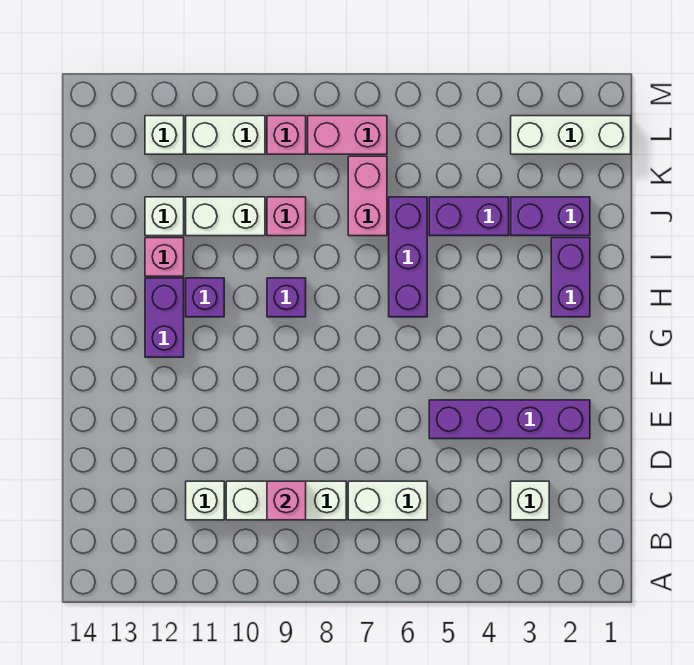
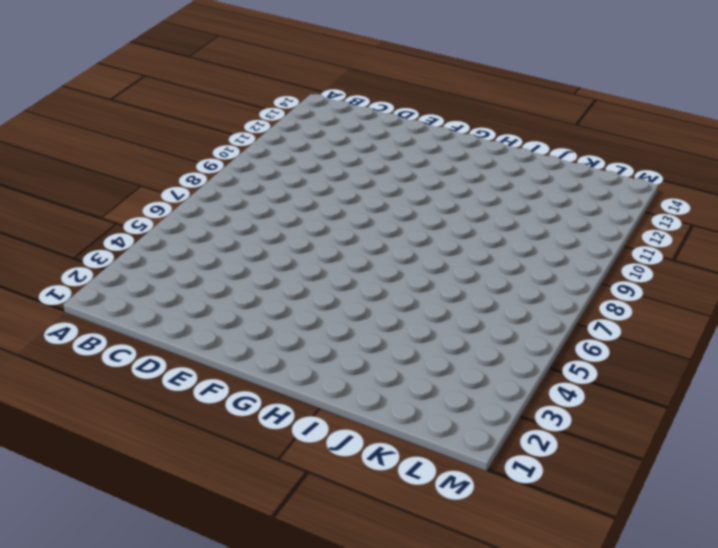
none -> white brick C3 level 1
none -> white brick C6:C7 level 1
none -> white brick C8:C10 level 1

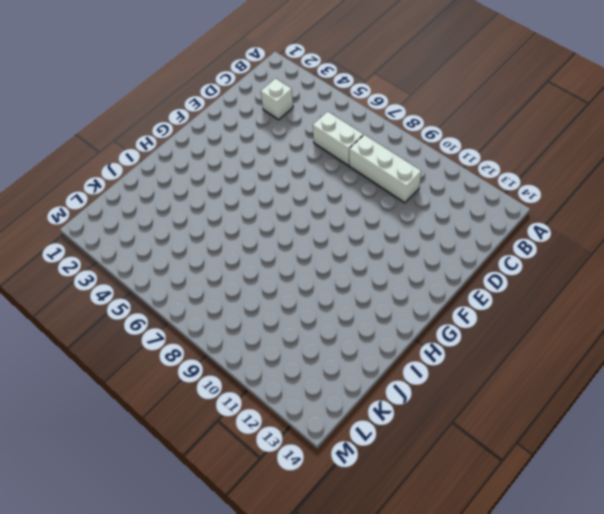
none -> white brick C11 level 1
none -> purple brick E2:E5 level 1
none -> purple brick G12:H12 level 1

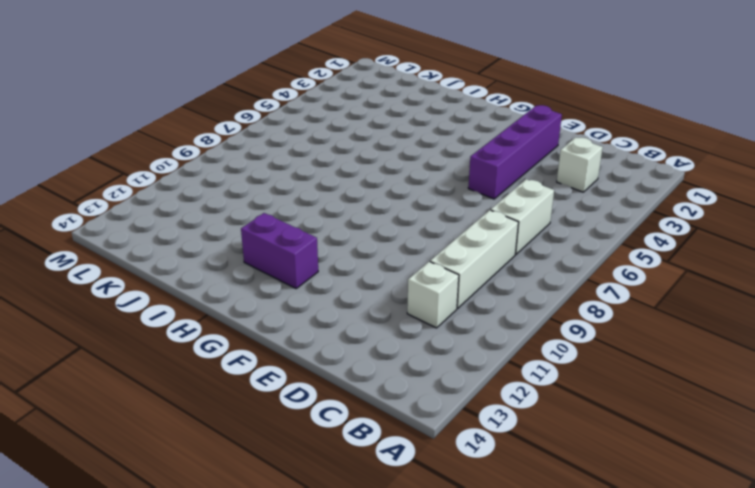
none -> purple brick H2:I2 level 1
none -> purple brick H6:J6 level 1
none -> purple brick H9 level 1

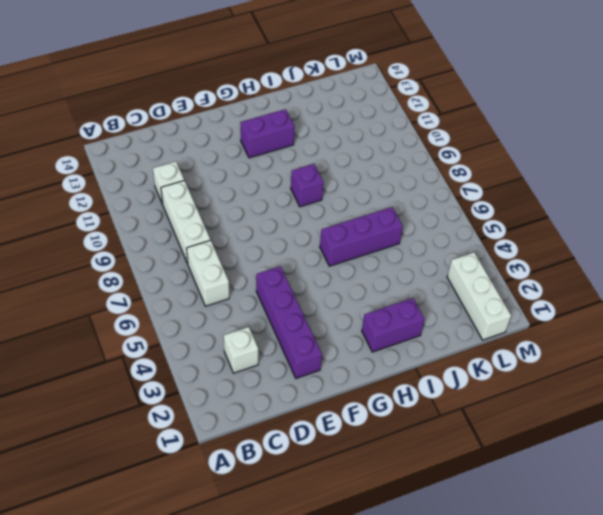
none -> purple brick H11 level 1
none -> pink brick I12 level 1
none -> purple brick J2:J3 level 1

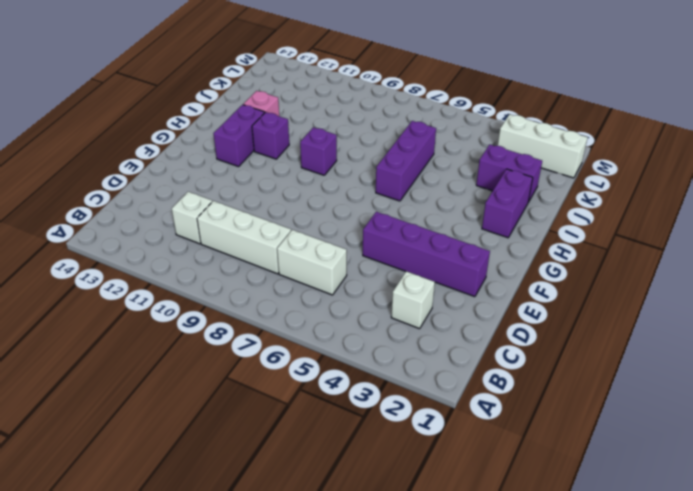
none -> purple brick J4:J5 level 1
none -> pink brick J7:K7 level 1
none -> pink brick J9 level 1

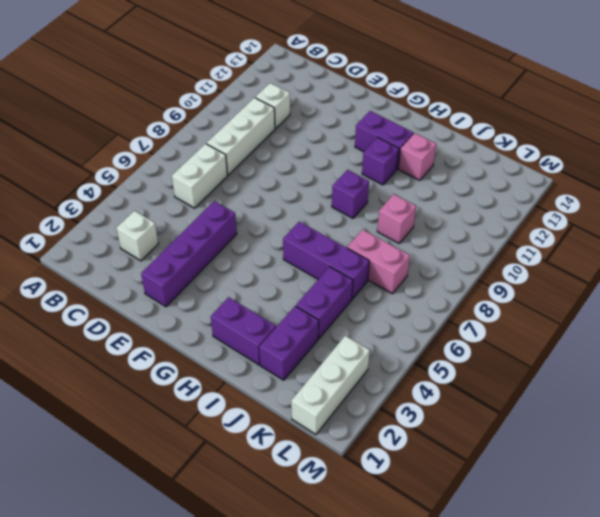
none -> white brick J10:J11 level 1
none -> white brick J12 level 1
none -> pink brick L7:L8 level 1

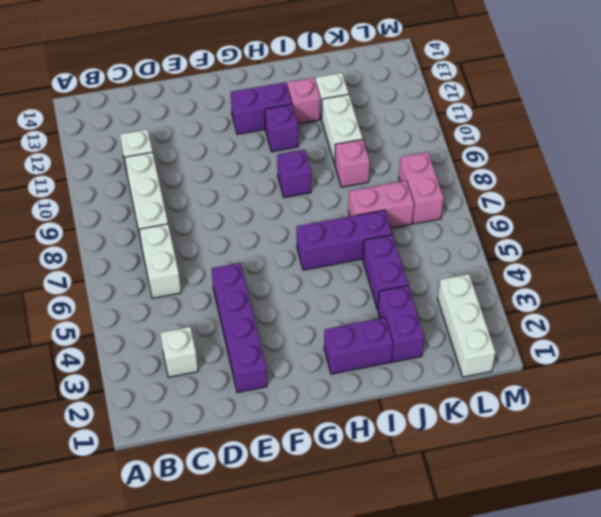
none -> pink brick L9 level 1
none -> white brick L10:L11 level 1
none -> white brick L12 level 1

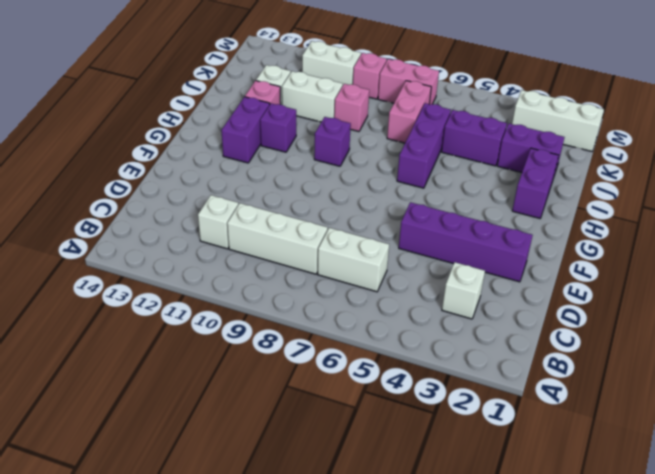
none -> white brick L12 level 1
none -> pink brick C9 level 2

